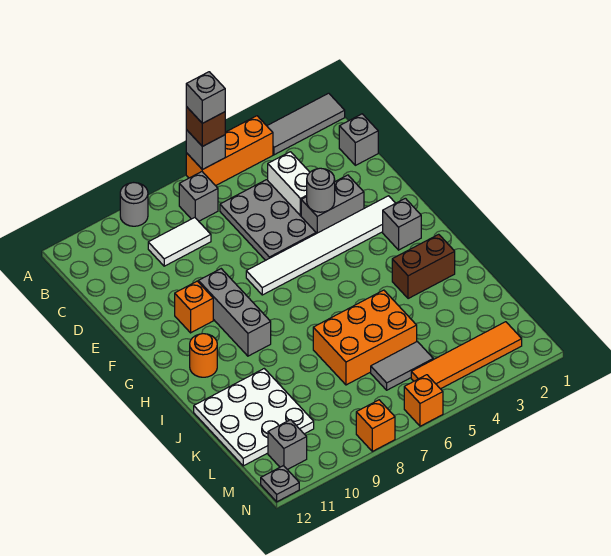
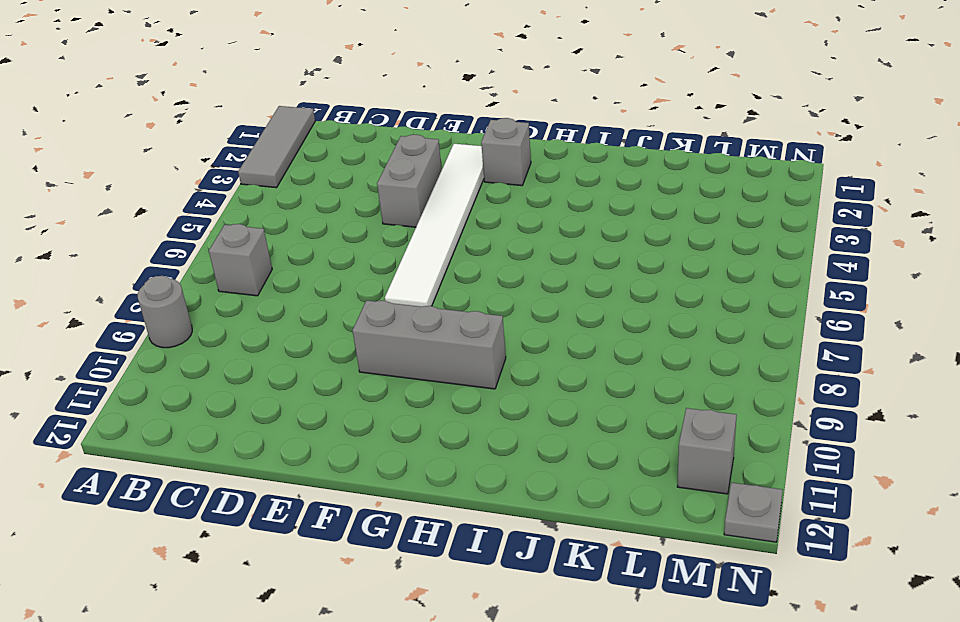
none -> orange brick A4:A6 level 1
none -> grey brick C1 level 1
none -> white brick C4:D4 level 1

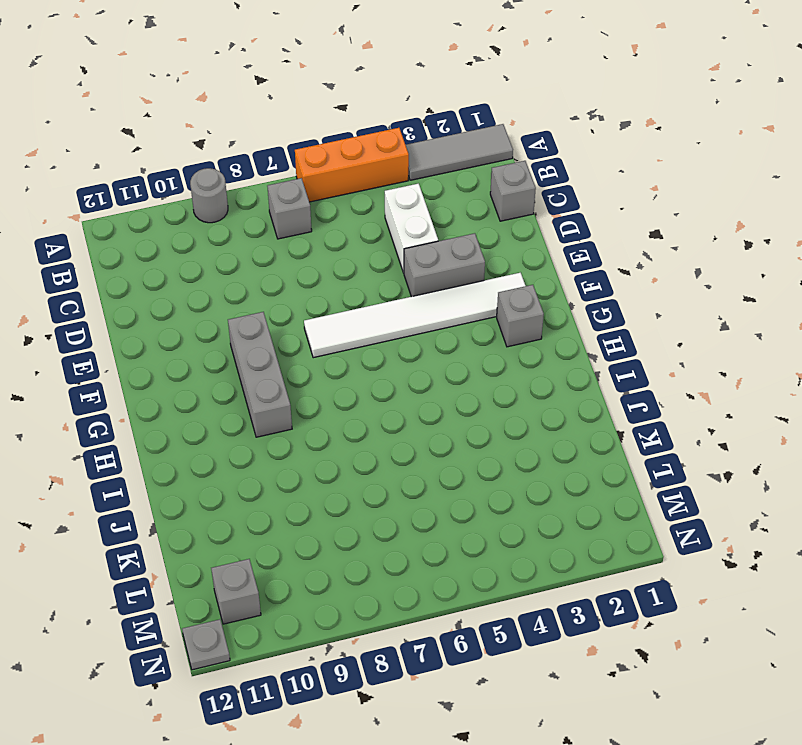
none -> grey plate C5:E6 level 1
none -> white tile C8:C9 level 1
none -> orange brick F10 level 1

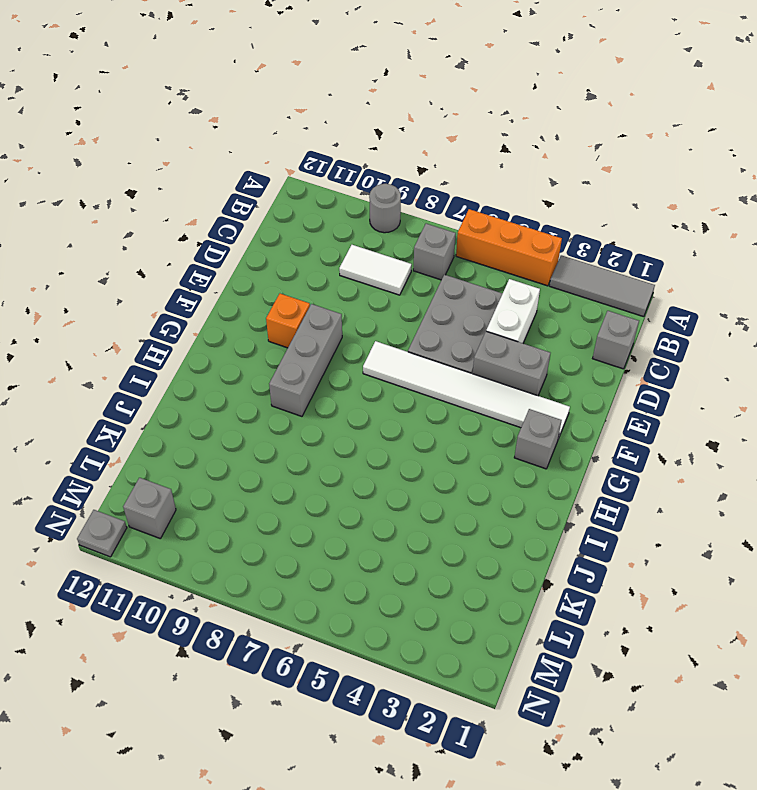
none -> orange round brick H11 level 1
none -> brown brick I2:I3 level 1
none -> orange brick J5:K7 level 1

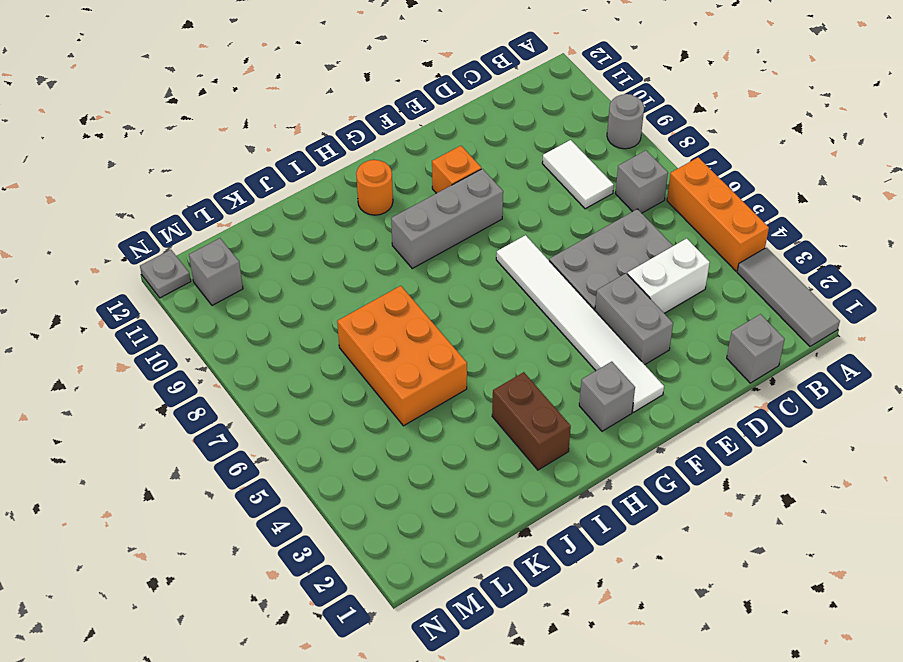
none -> white plate J10:L12 level 1
none -> grey tile L5:L6 level 1
none -> orange tile M2:M5 level 1

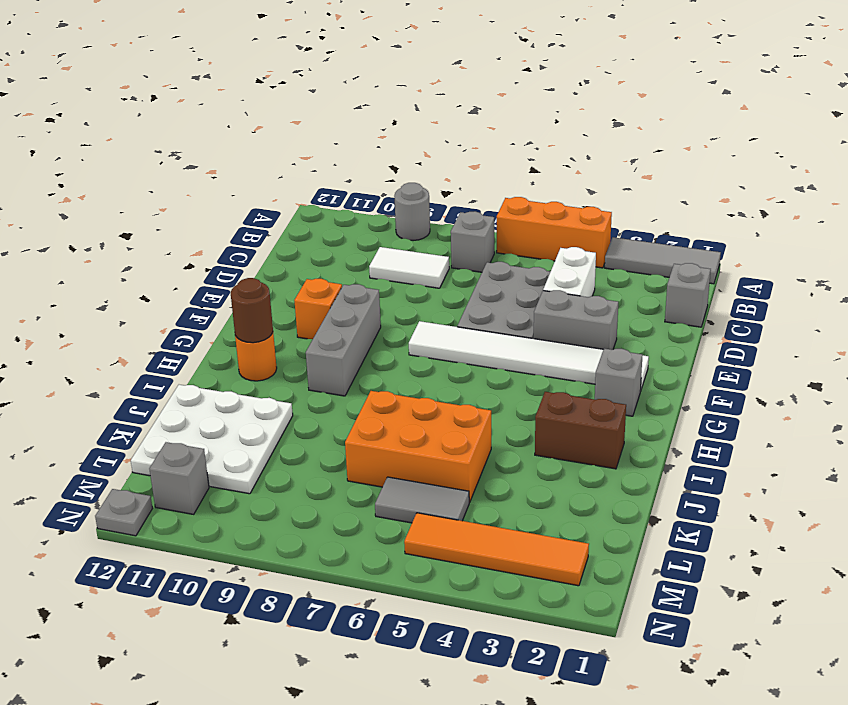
brown round brick H11 level 2 -> none
none -> orange brick N6 level 1
none -> orange brick N8 level 1
none -> grey brick A6 level 2

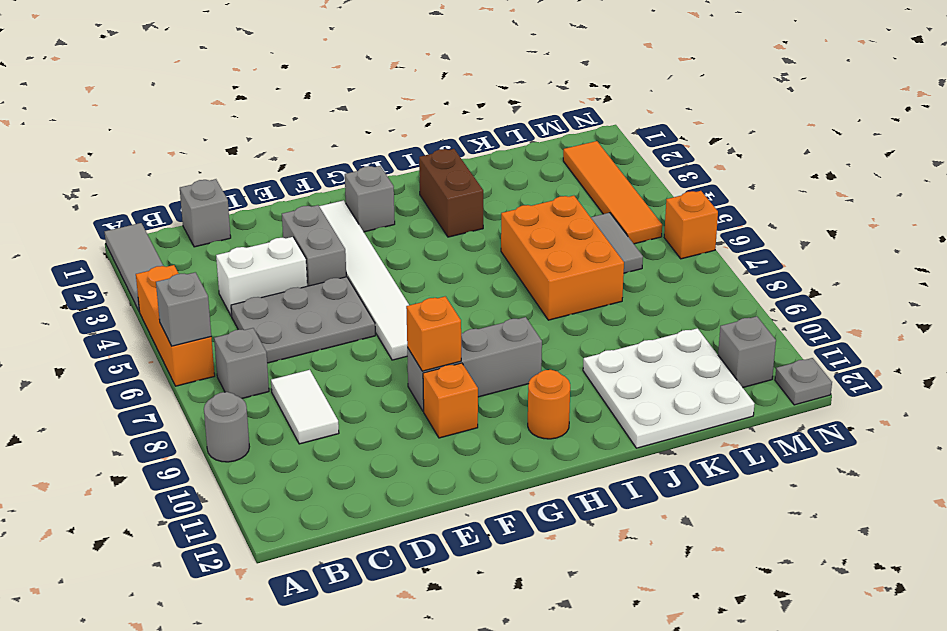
orange brick F9 level 2 -> orange brick N8 level 1
none -> grey round brick E4 level 2
none -> brown brick A6 level 3
none -> grey brick A6 level 4

